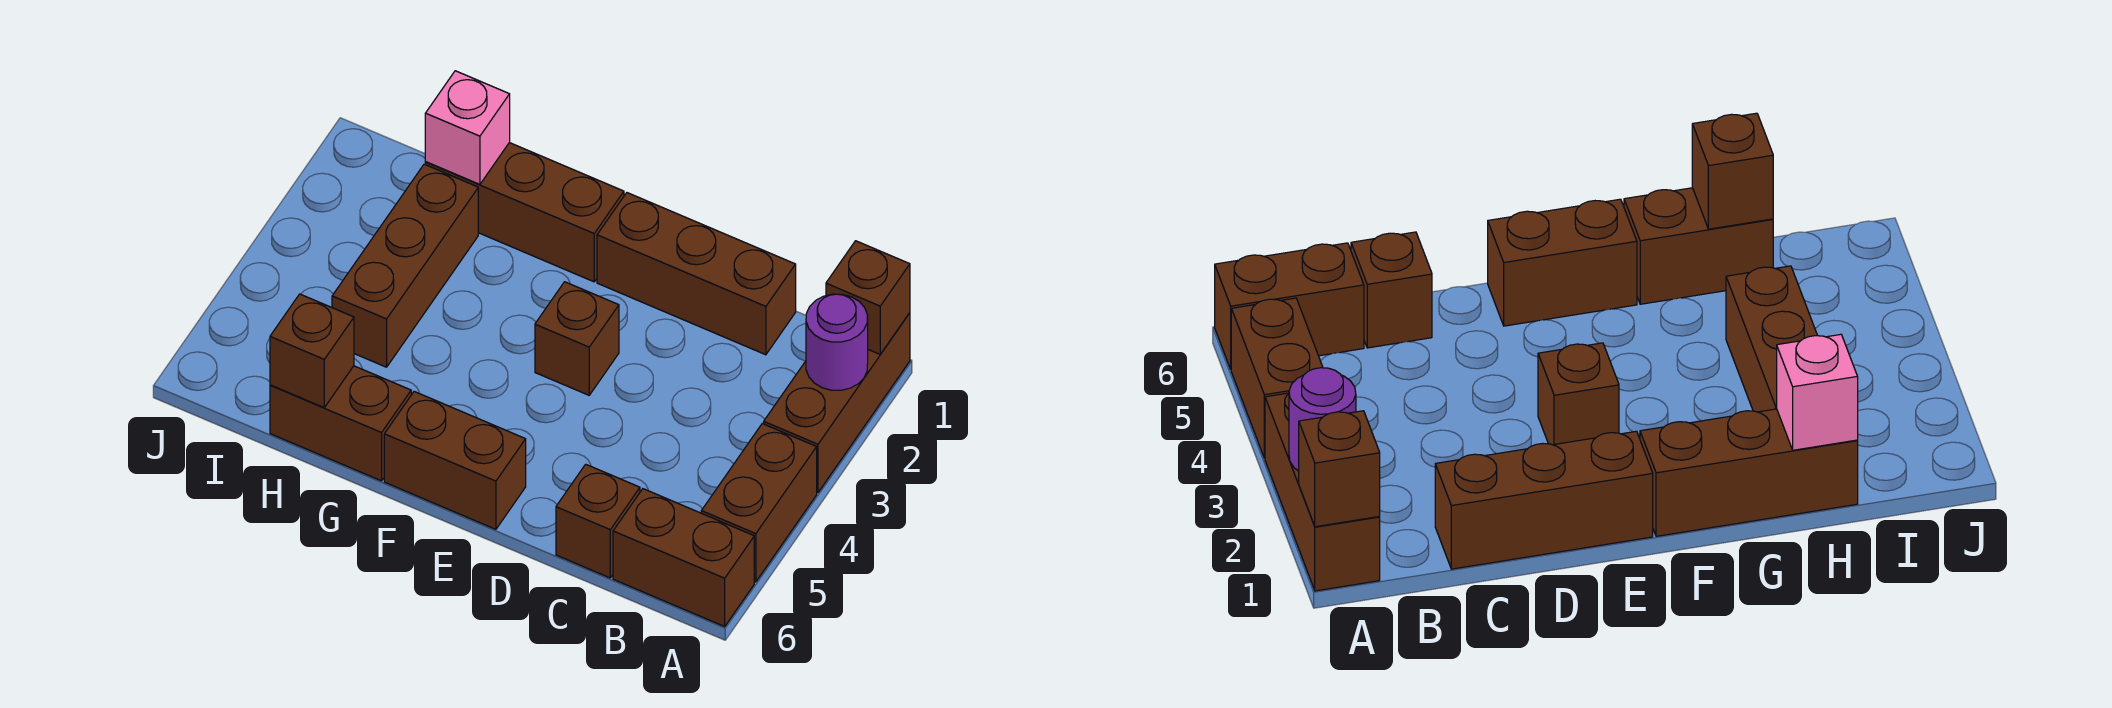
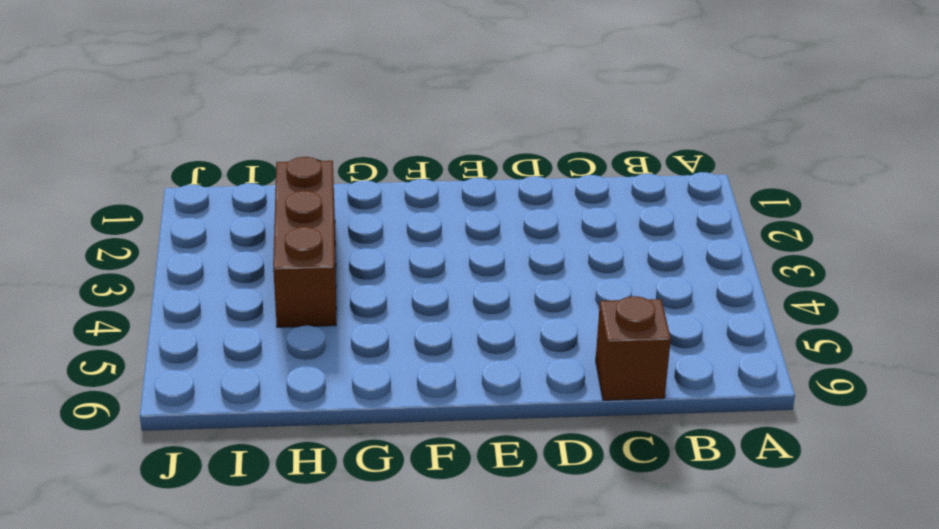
none -> brown brick A1:A3 level 1
none -> brown brick A4:A5 level 1
none -> brown brick A6:B6 level 1

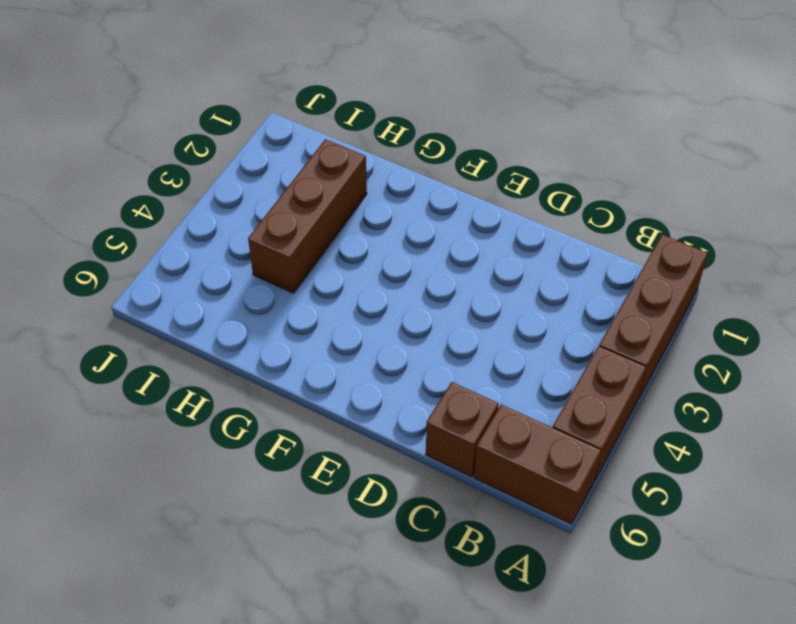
none -> brown brick C1:E1 level 1
none -> brown brick E3 level 1
none -> brown brick E6:F6 level 1

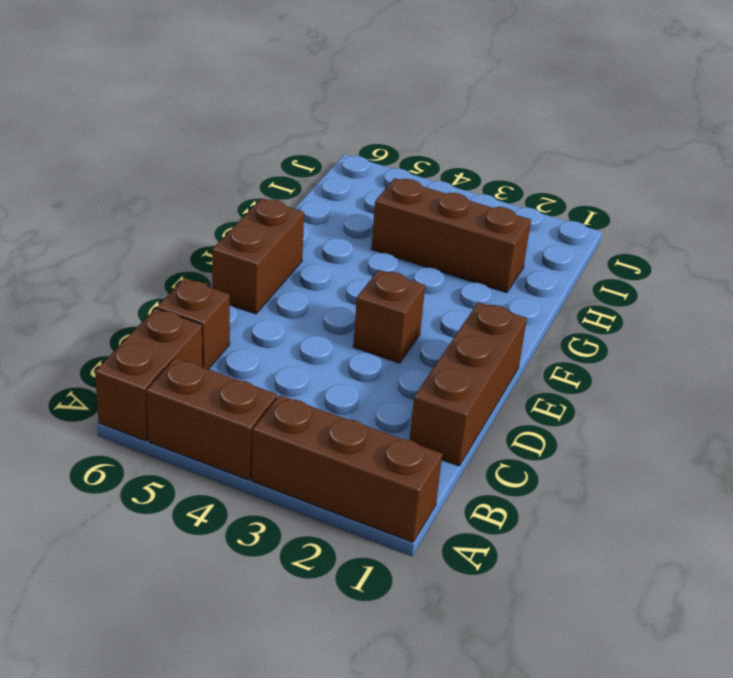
none -> brown brick F1:H1 level 1
none -> brown brick G6:H6 level 1
none -> brown brick A1 level 2

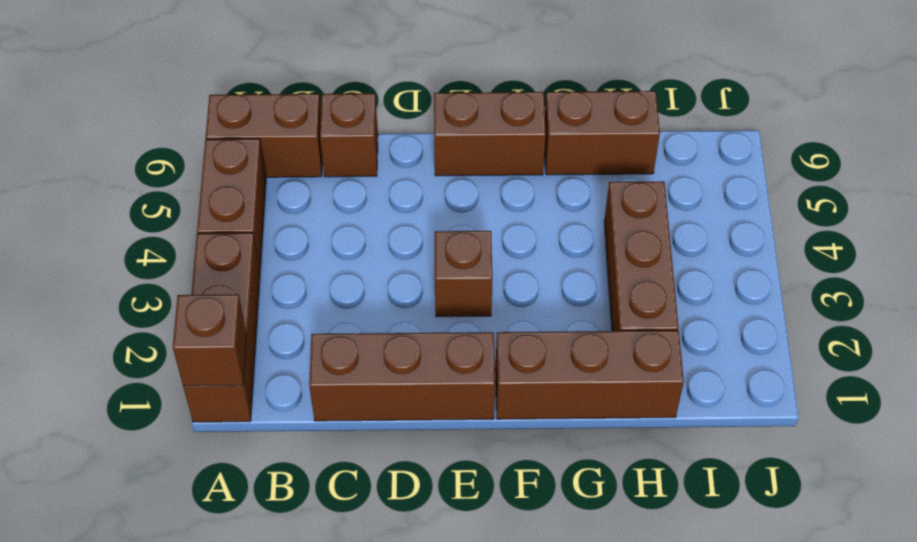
none -> purple round brick A2 level 2
none -> pink brick H1 level 2
none -> brown brick H6 level 2

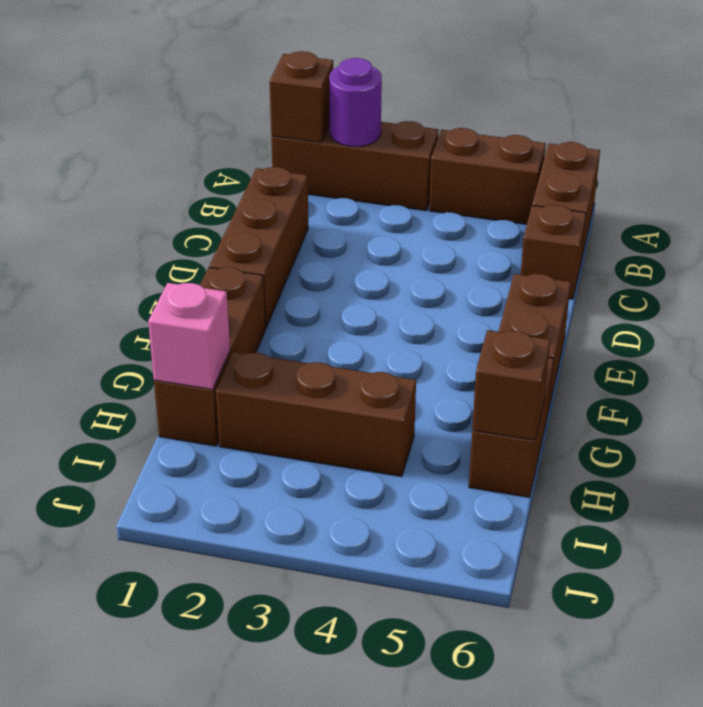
none -> brown brick E3 level 1

